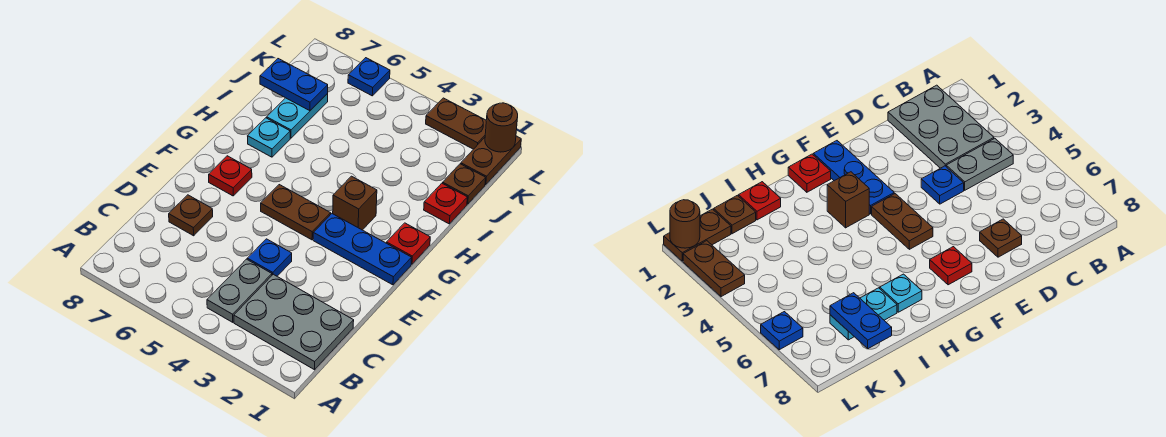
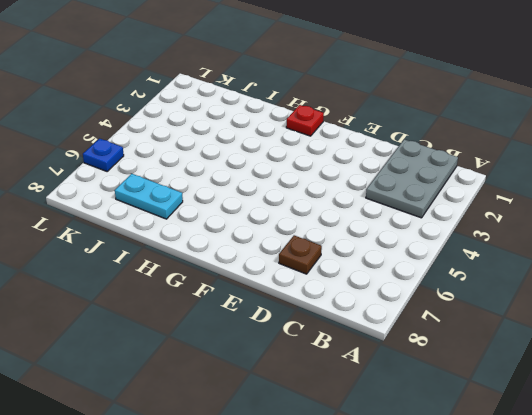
none -> grey plate B4:C4 level 1
none -> blue plate D4 level 1
none -> blue plate F1:F3 level 1

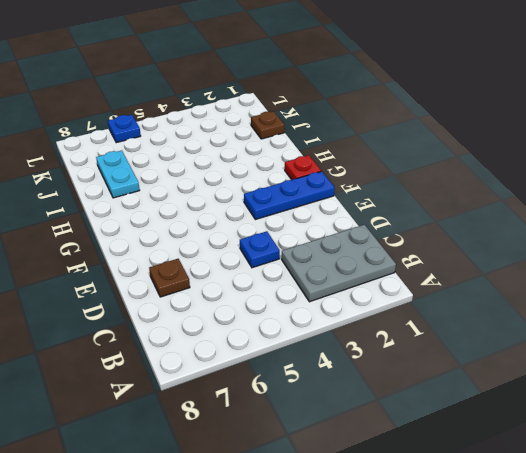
none -> grey plate B4:C4 level 1
none -> brown plate F4:F5 level 1
none -> red plate F7 level 1

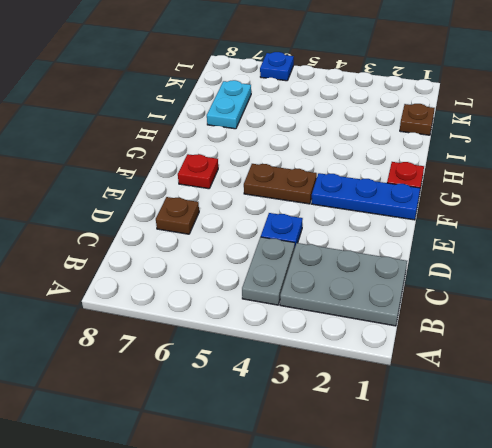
none -> brown brick G3 level 1
none -> cyan plate H7 level 1
none -> red plate I1 level 1

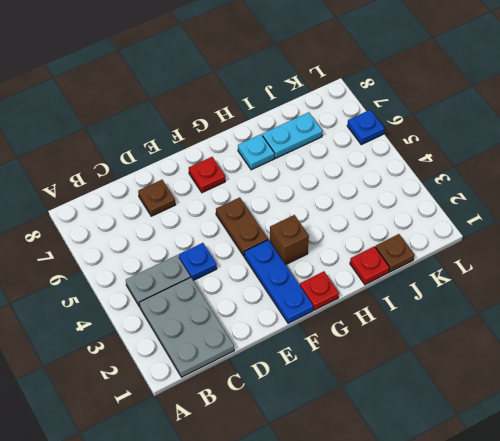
none -> brown plate K1:L1 level 1
none -> brown plate L2:L3 level 1
none -> blue plate J7:J8 level 2

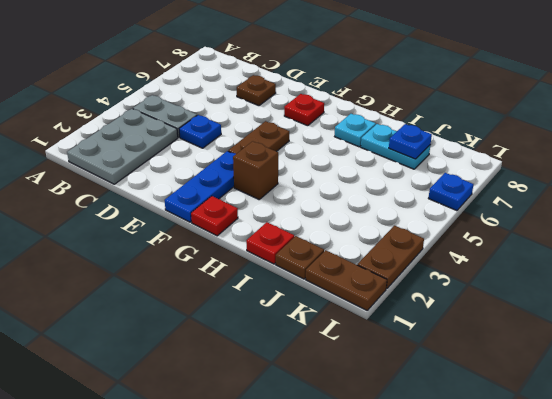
blue plate J7 level 2 -> blue plate J7:J8 level 2
none -> brown round brick L1 level 2

